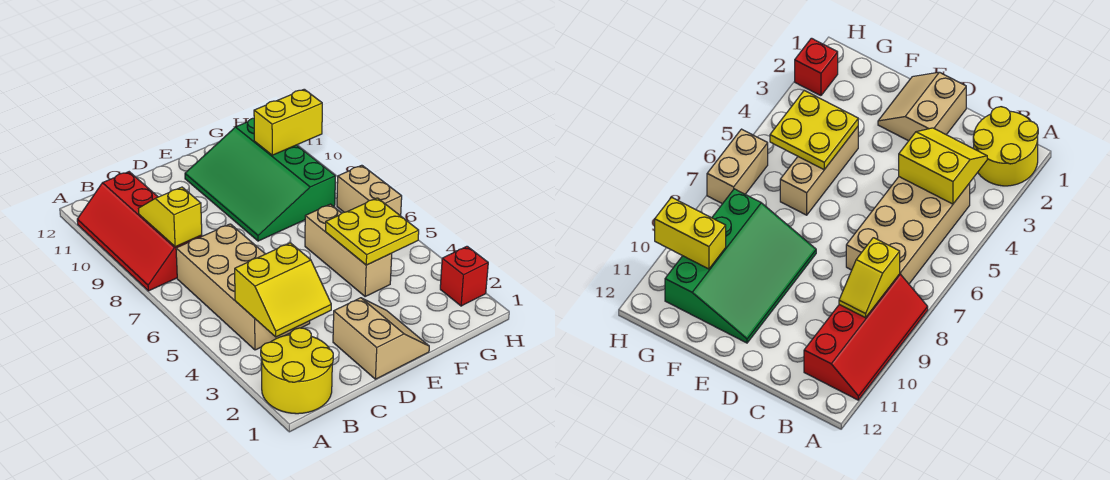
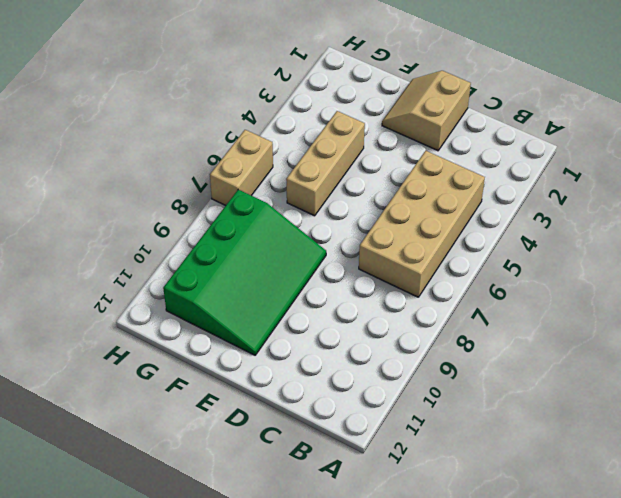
none -> yellow round brick A1:B2 level 1
none -> red slope A8:B11 level 1 top B
none -> red brick H2 level 1

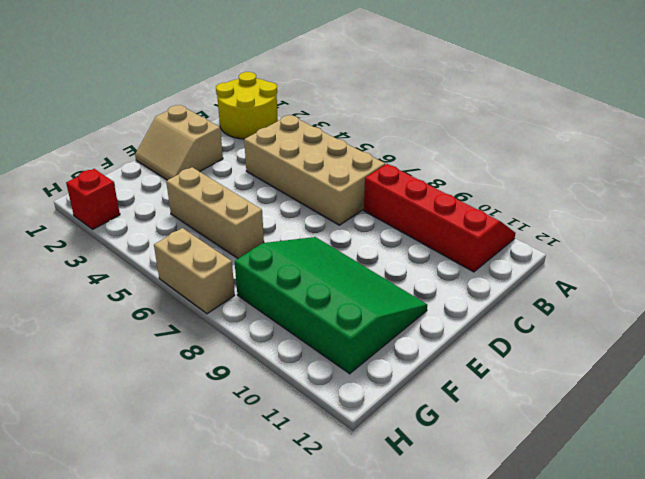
none -> yellow slope B3:C4 level 2 top 4
none -> yellow slope B8:B9 level 2 top 8
none -> yellow plate F4:G5 level 2

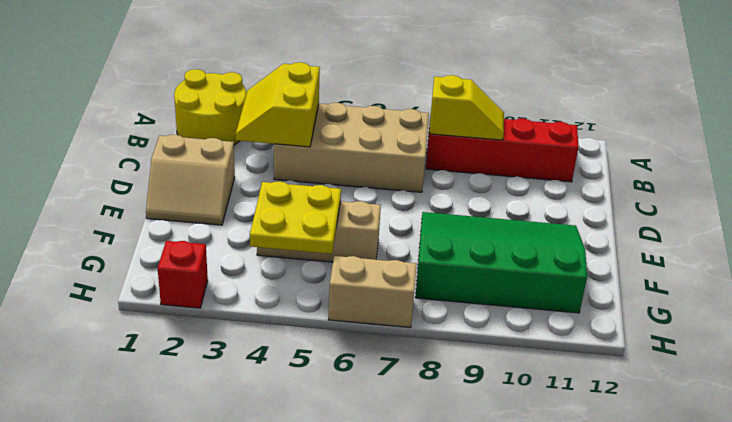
none -> yellow brick G10:H10 level 2

